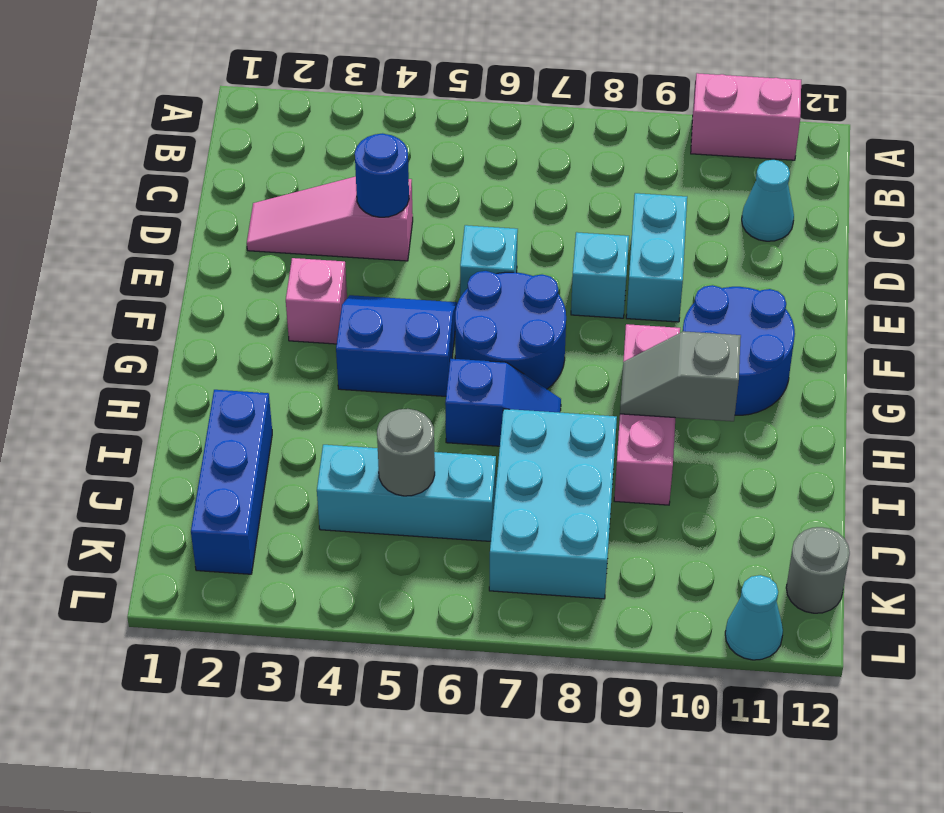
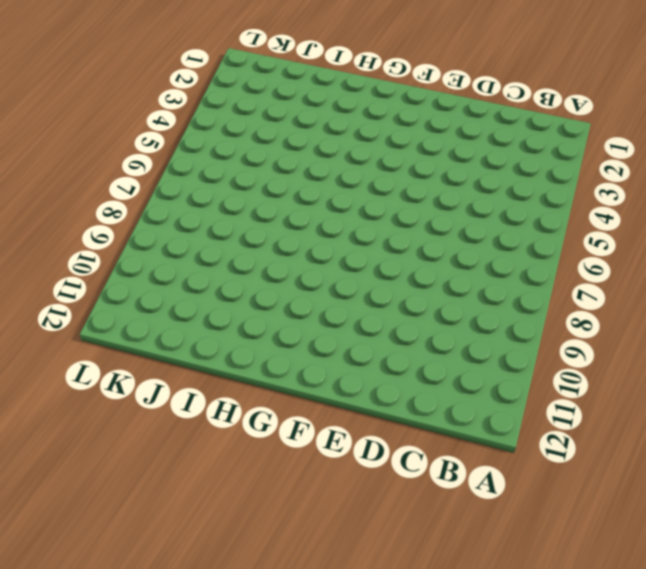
none -> pink brick A10:A11 level 1
none -> cyan cone C11 level 1
none -> pink slope D2:D4 level 1 top 4

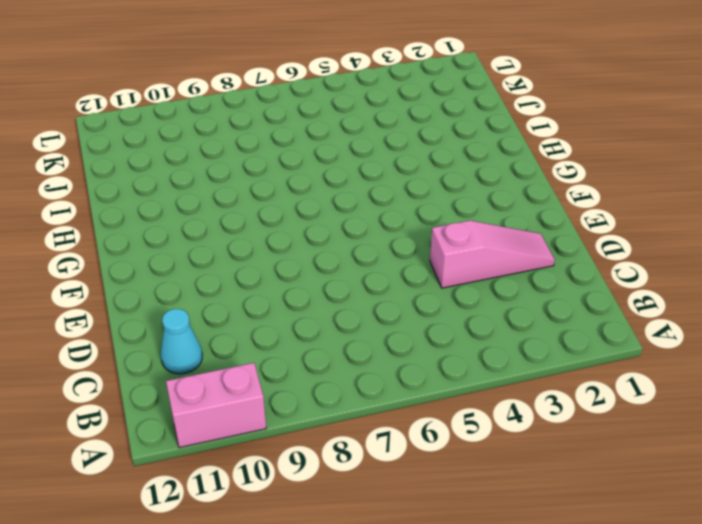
none -> cyan brick D9:E9 level 1
none -> cyan brick E6 level 1
none -> cyan brick E8 level 1

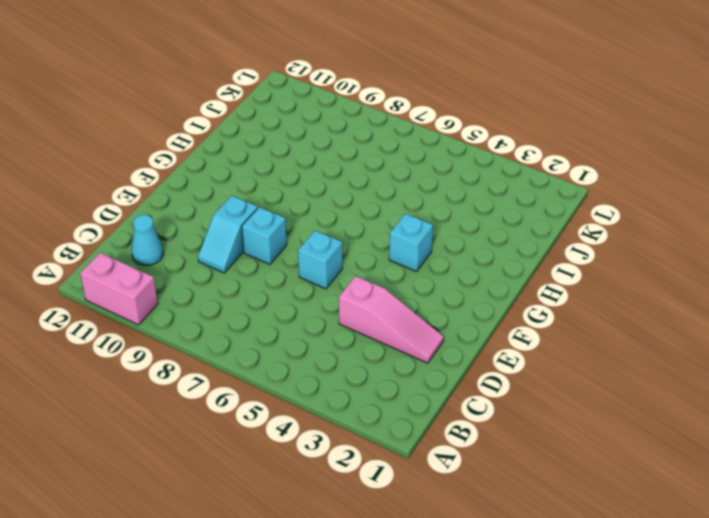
cyan slope D9:E9 level 1 top E -> cyan brick D9:E9 level 1
cyan brick G4 level 1 -> blue slope F4:G5 level 1 top G
none -> pink brick F3 level 1
none -> blue round brick F6:G7 level 1
none -> blue round brick F10:G11 level 1

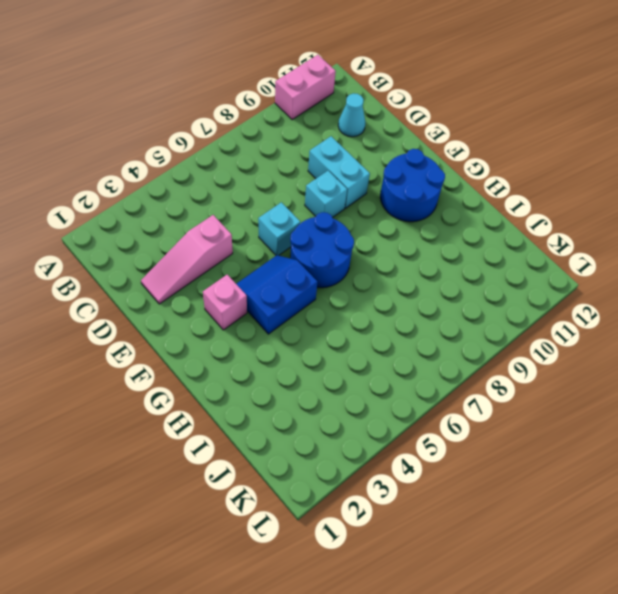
none -> pink brick G9:I9 level 1
none -> blue slope H6:H7 level 1 top 6
none -> blue brick I2:K2 level 1

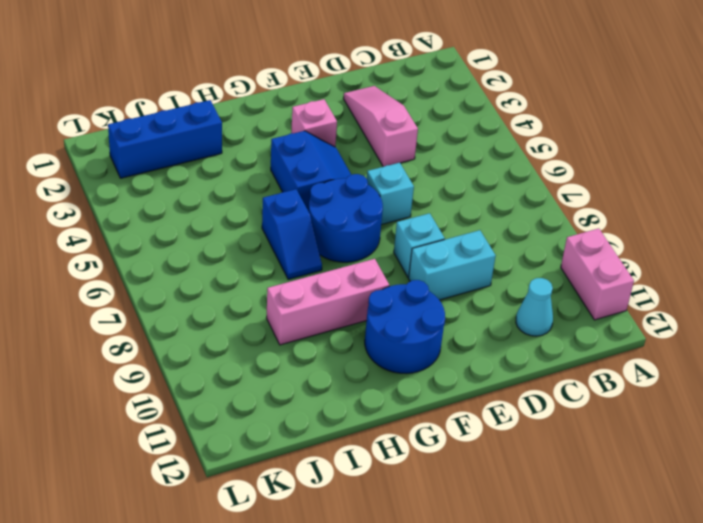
none -> cyan brick I7:K8 level 1
none -> cyan brick J4:J6 level 1
none -> grey round brick K12 level 1

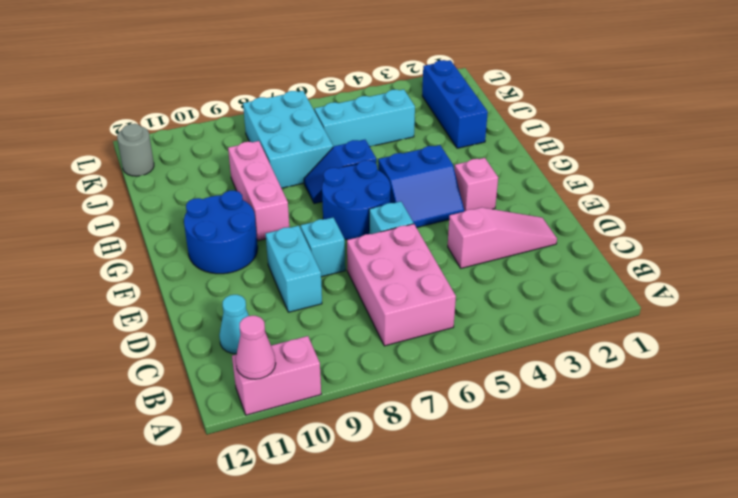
pink cone A11 level 2 -> none
pink brick B6:D7 level 1 -> none
none -> cyan cone L11 level 1
none -> blue round brick D4 level 2
none -> grey slope H9:H10 level 2 top 10

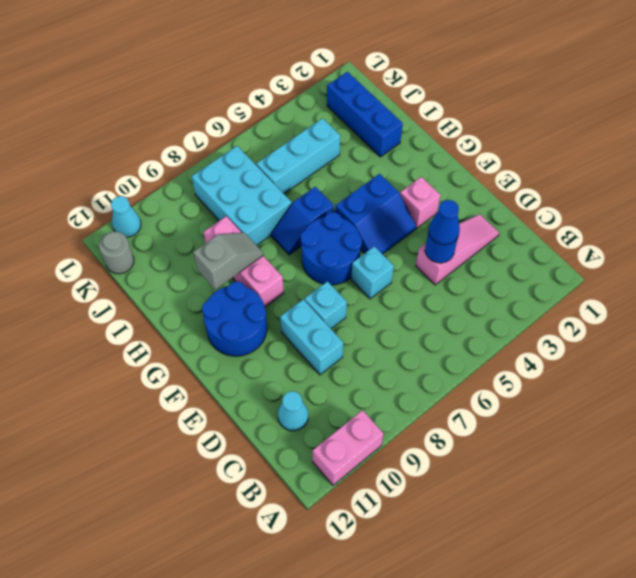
blue cone D4 level 3 -> none
none -> grey round brick J5 level 2

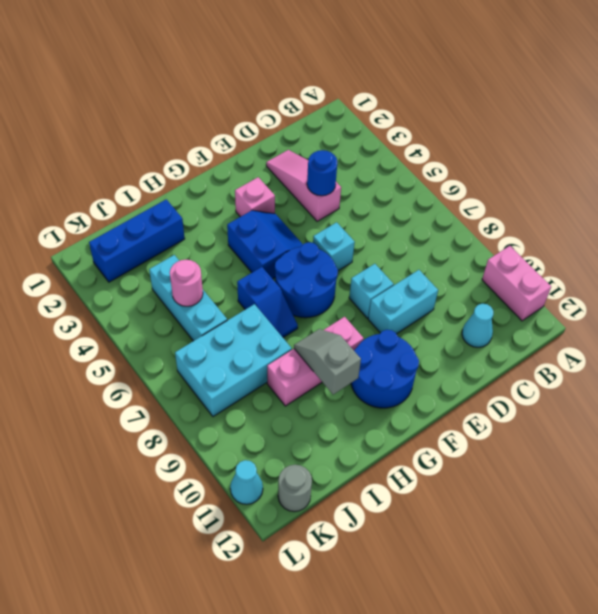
pink round brick J5 level 2 -> grey round brick J5 level 2

